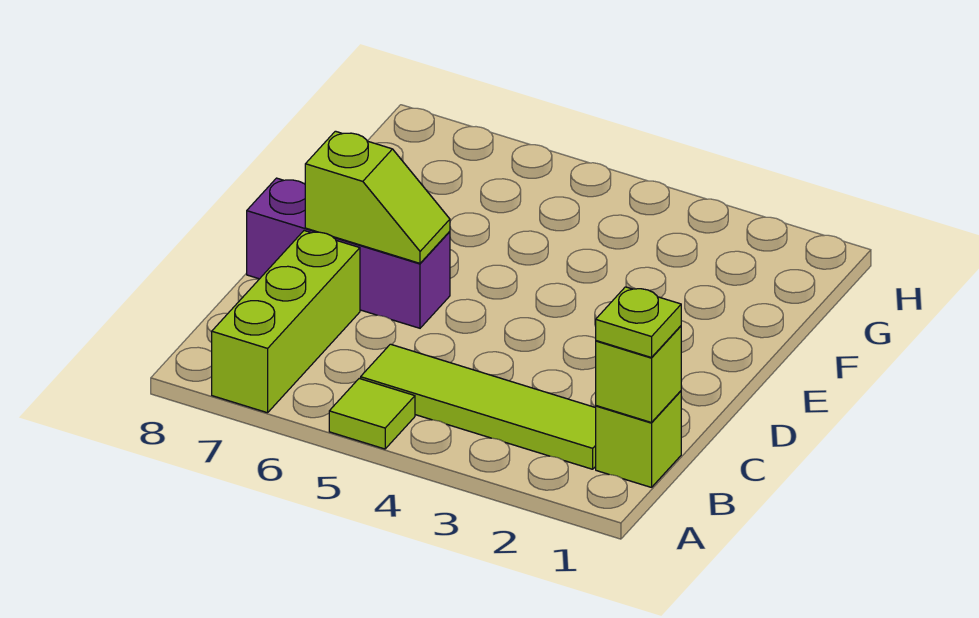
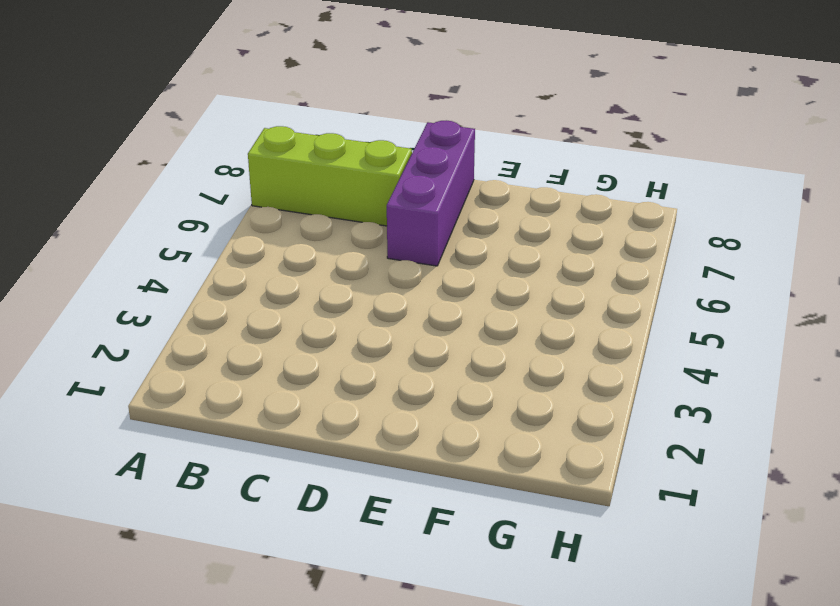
none -> lime tile A5 level 1
none -> lime brick B1 level 1

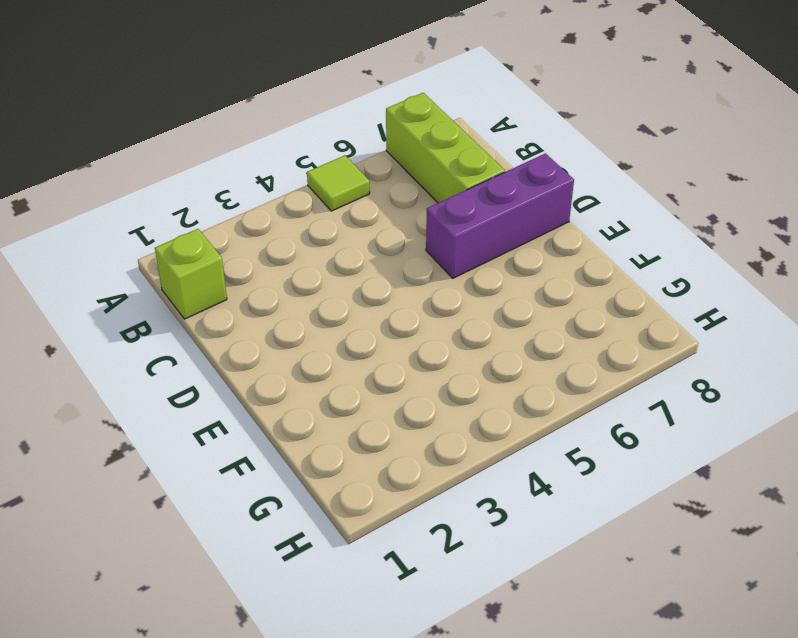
none -> lime tile B2:B5 level 1
none -> lime brick B1 level 2

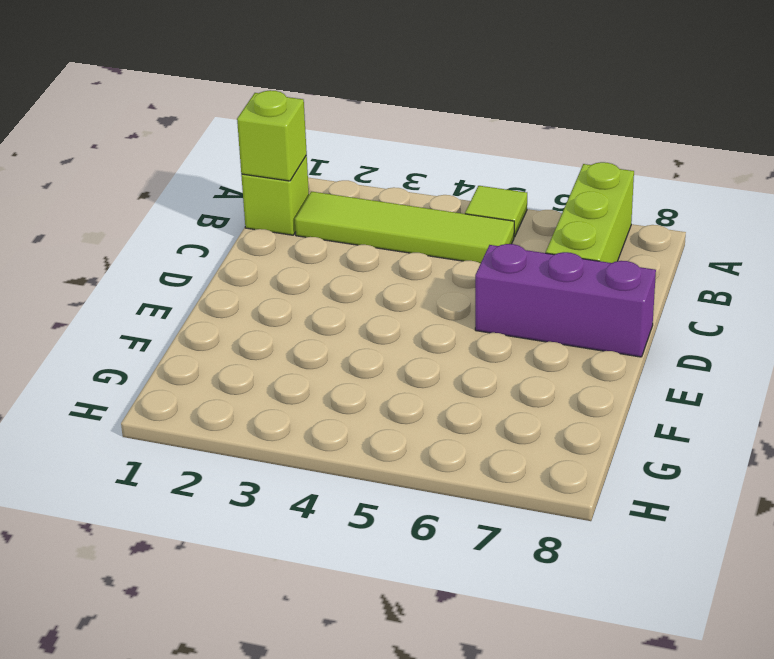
none -> lime slope D6:D7 level 2 top 7
none -> lime plate B1 level 3

